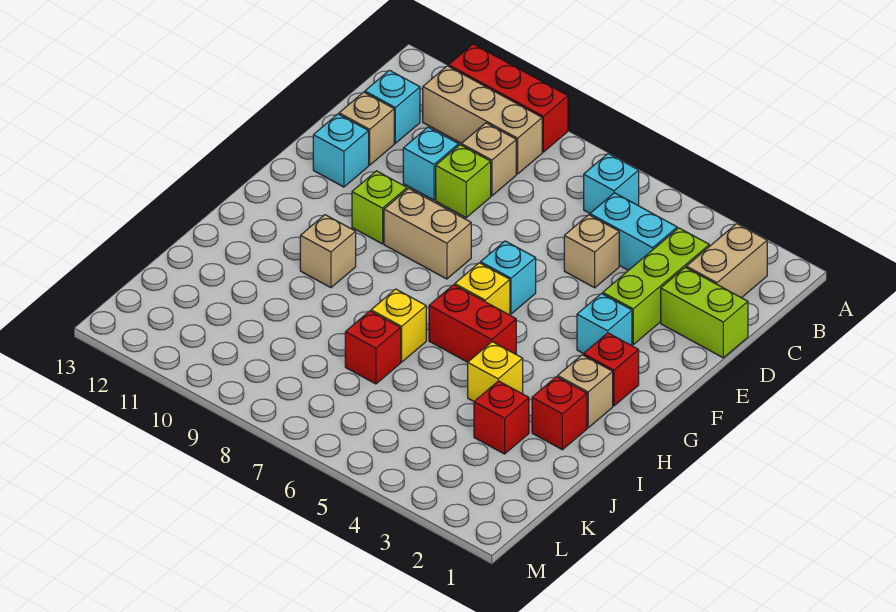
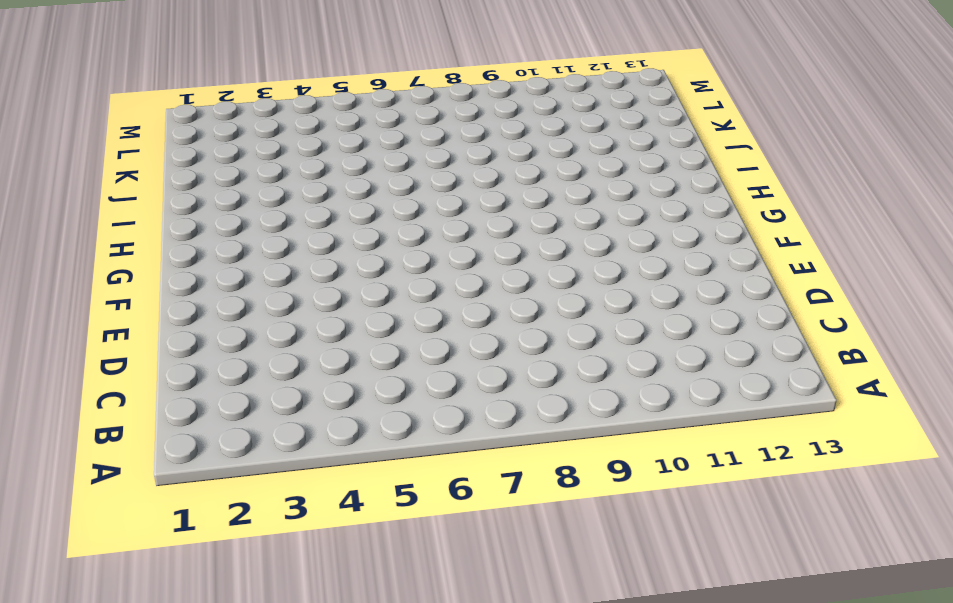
none -> red brick A9:A11 level 1
none -> tan brick B2:C2 level 1
none -> cyan brick B6 level 1

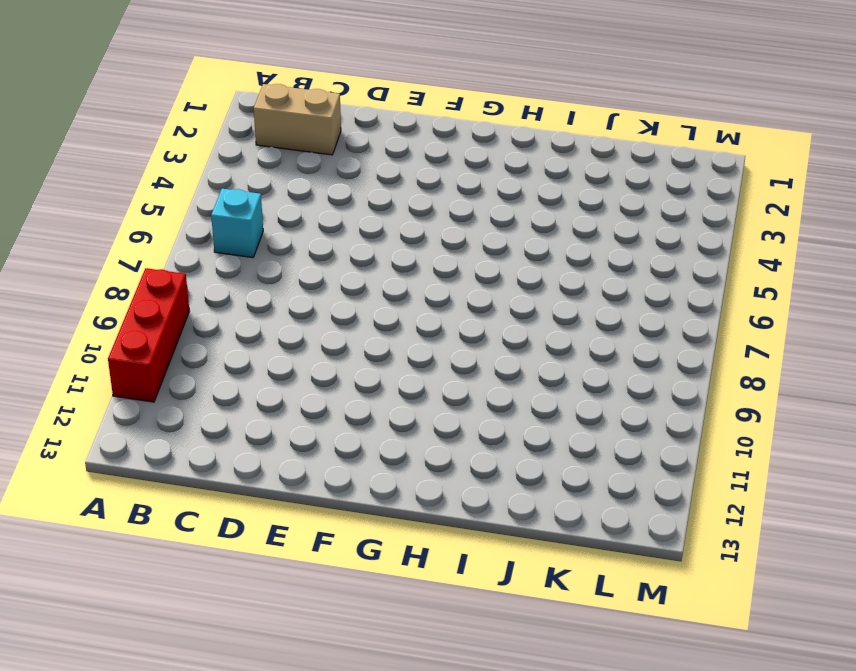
none -> tan brick B9:B11 level 1
none -> lime brick C3:E3 level 1
none -> cyan brick C4:C5 level 1

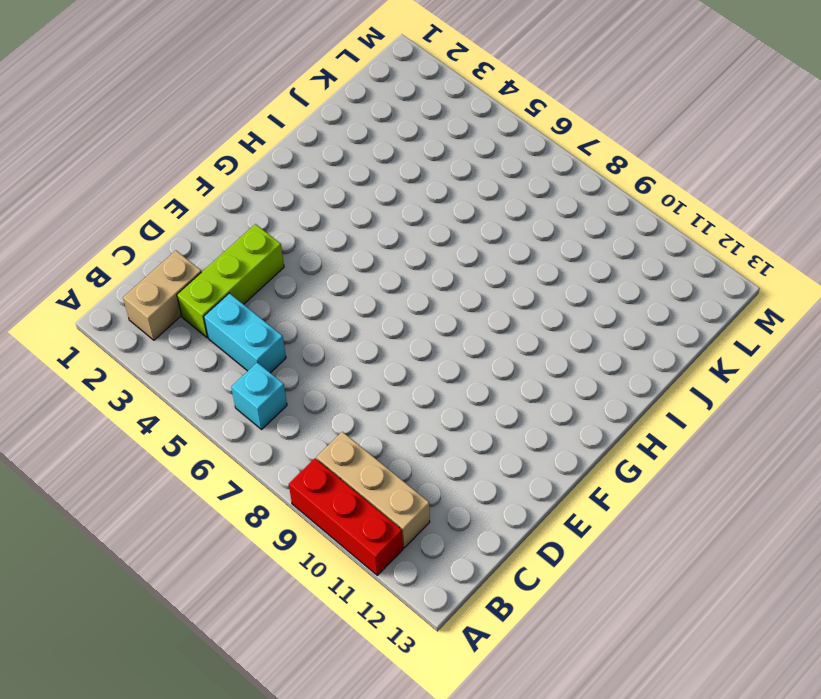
none -> tan brick C9 level 1
none -> cyan brick C12 level 1
none -> lime brick D1:D2 level 1

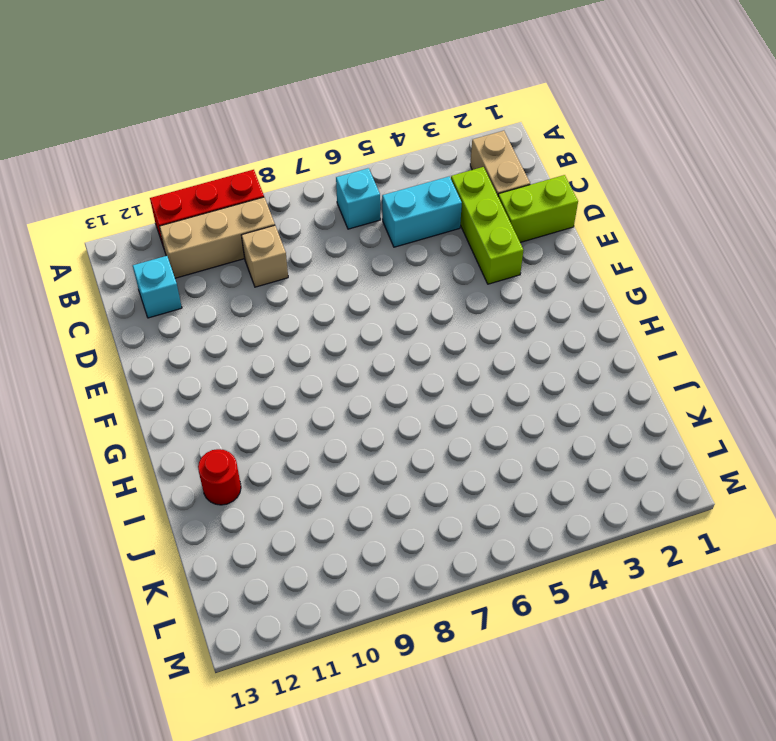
red round brick I12 level 1 -> none
none -> tan brick D5 level 1
none -> lime brick D9 level 1
none -> cyan brick D10 level 1

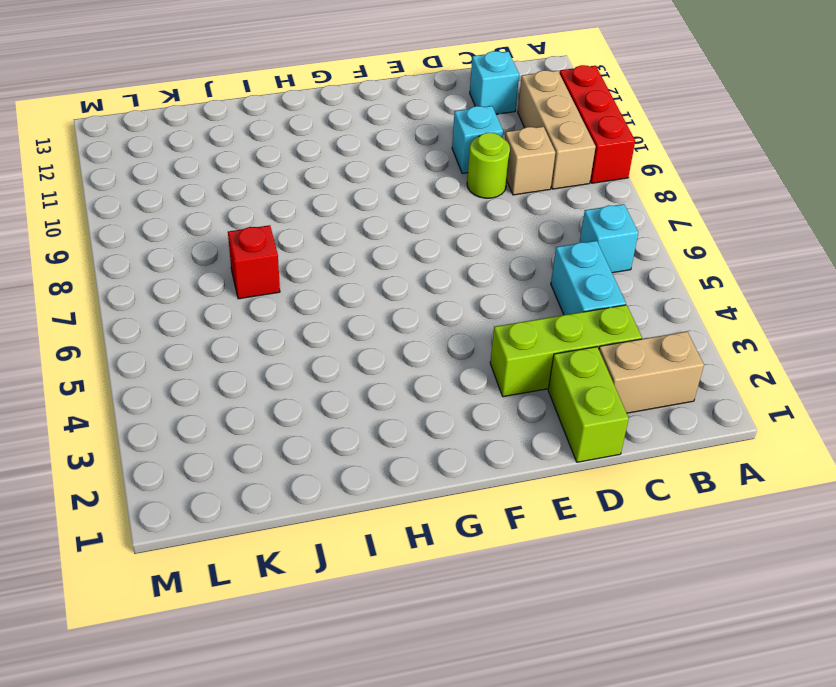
lime round brick D9 level 1 -> lime brick D9 level 1
none -> tan brick D5 level 1
none -> tan brick D12 level 1
none -> cyan brick E12 level 1

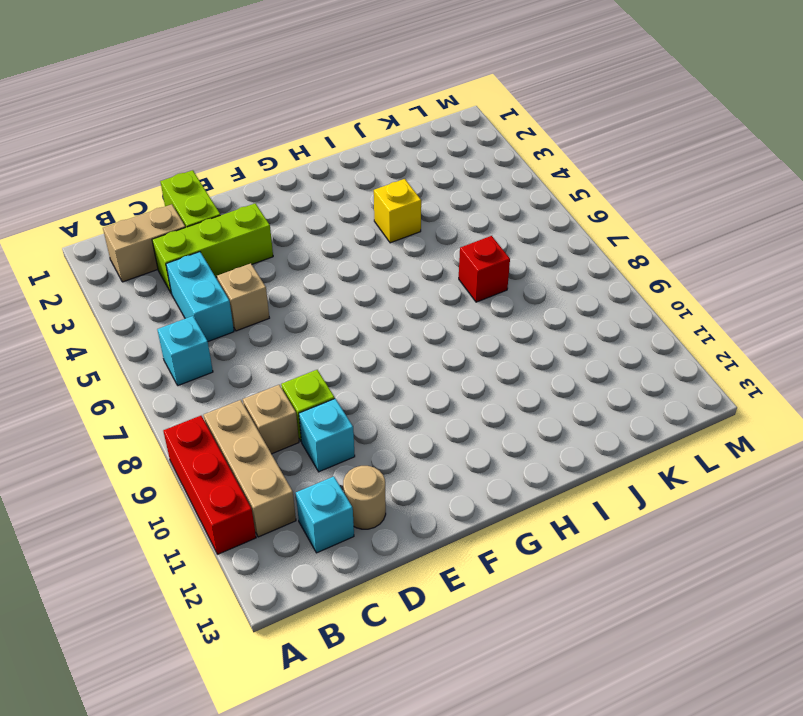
tan round brick D12 level 1 -> tan brick D12 level 1
none -> cyan brick E12 level 1
none -> cyan brick F3 level 1
none -> cyan brick F6 level 1

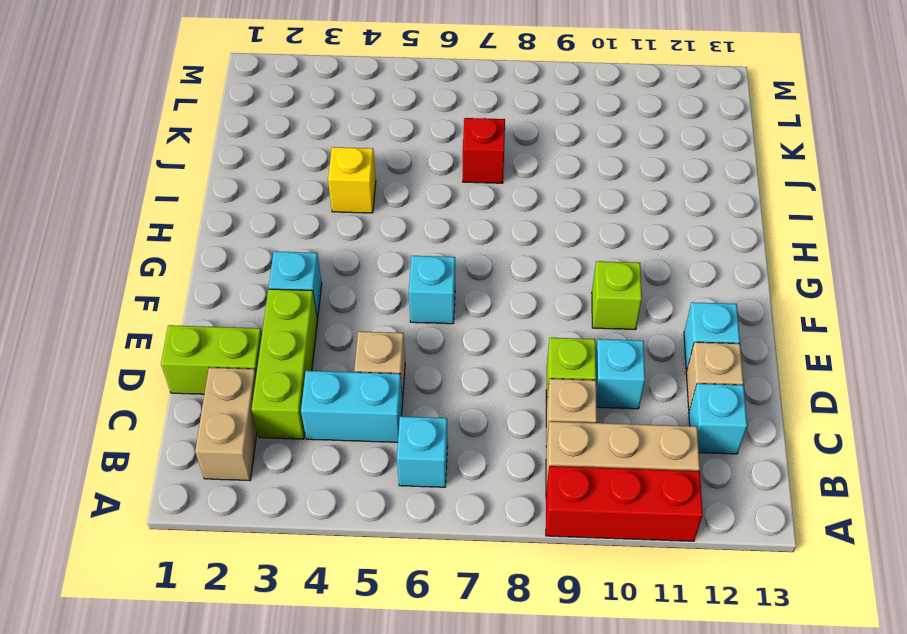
none -> tan brick F8:F9 level 1
none -> red brick G2 level 1
none -> yellow brick G6 level 1

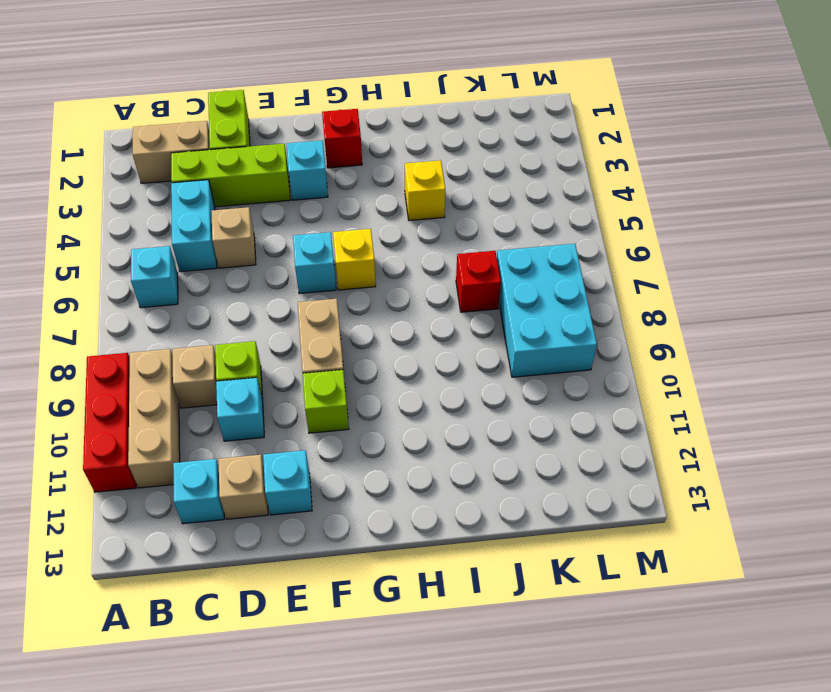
cyan brick K7:L9 level 1 -> none
none -> tan brick H2 level 1
none -> red brick H5:H6 level 1
none -> tan brick H10 level 1

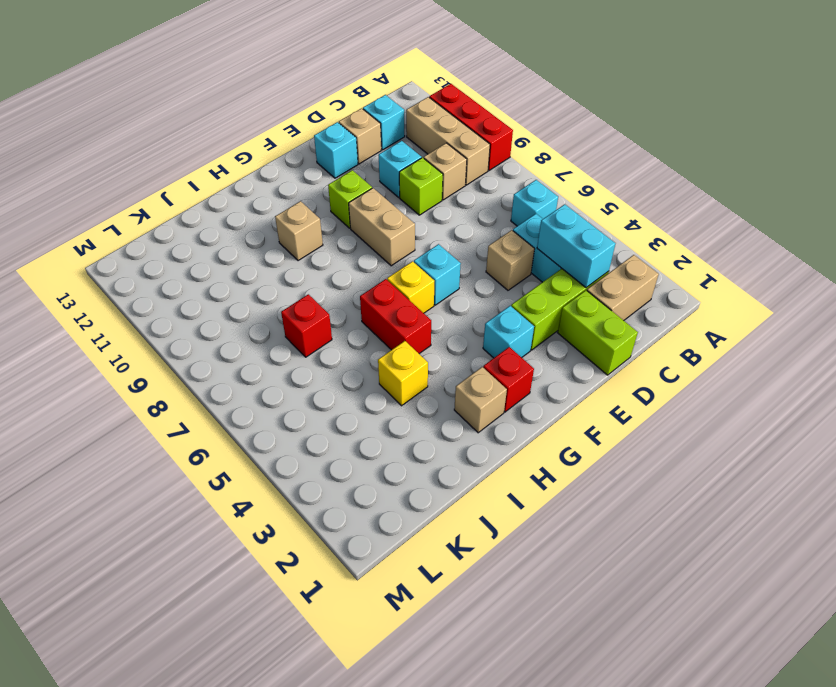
cyan brick C3:C4 level 2 -> none
none -> red brick I2 level 1
none -> yellow brick I7 level 1
none -> red brick J3 level 1

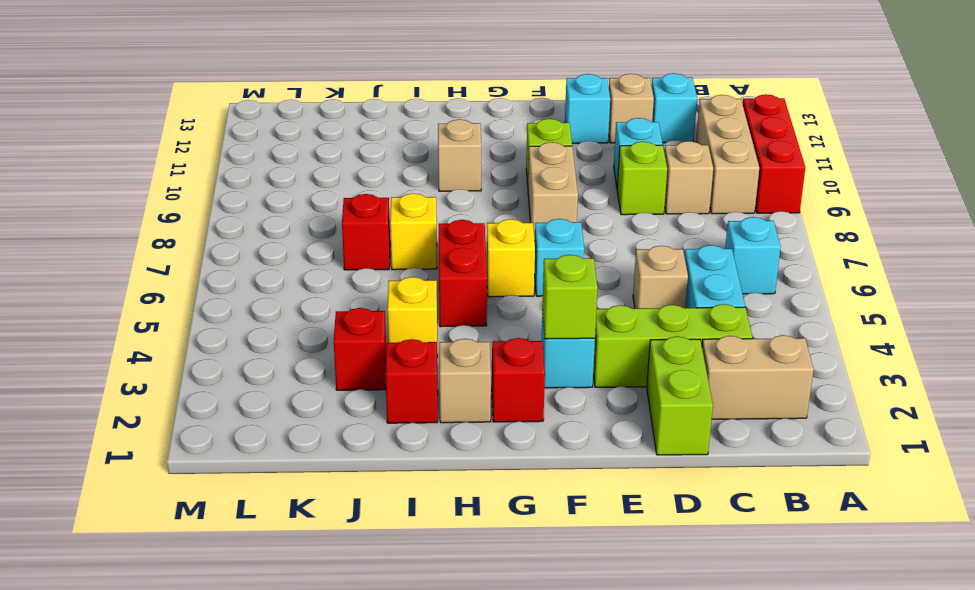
lime brick F3 level 2 -> none

